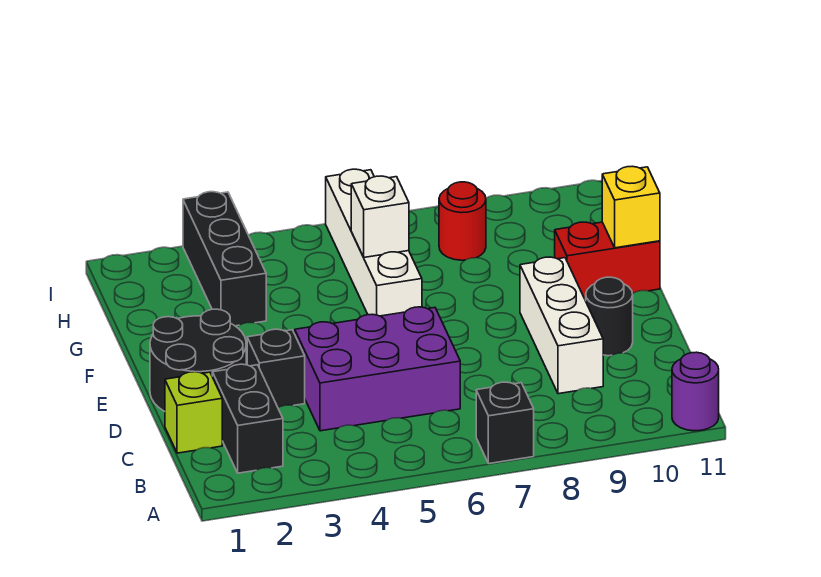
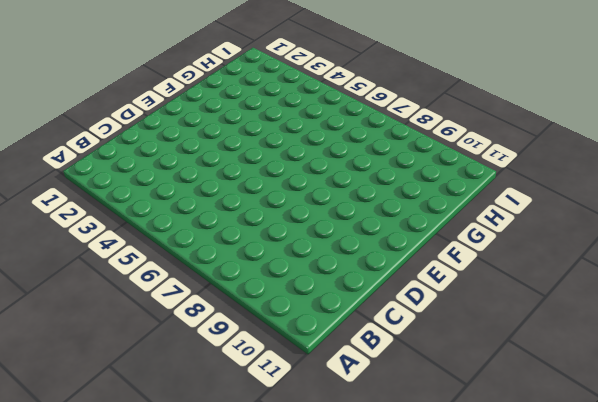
none -> black brick A7 level 1
none -> purple round brick A11 level 1
none -> black brick B2:C2 level 1

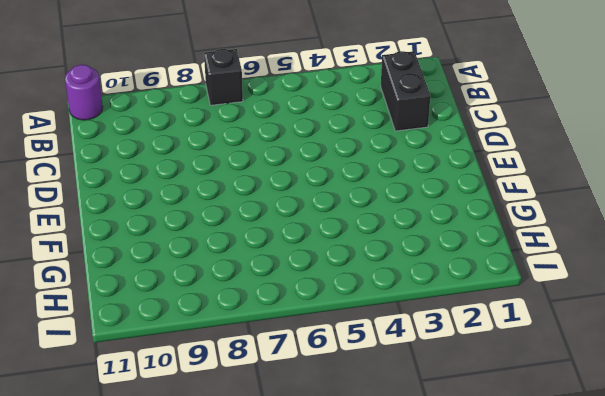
none -> lime brick C1 level 1
none -> purple brick C4:D6 level 1
none -> white brick C9:E9 level 1

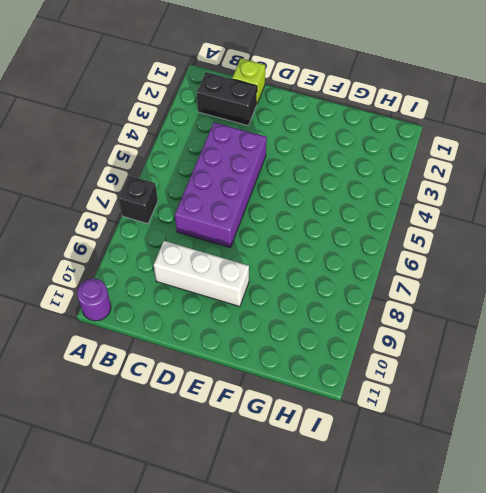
purple brick C4:D7 level 1 -> purple brick C4:D6 level 1
none -> black round brick D1:E2 level 1
none -> black brick D3 level 1
none -> black round brick D10 level 1

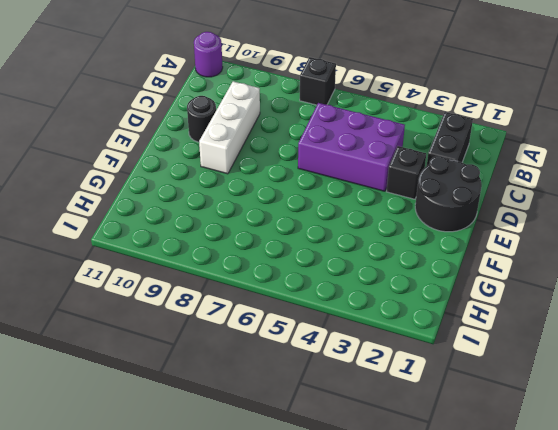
none -> lime brick C1 level 1
none -> white brick F6:I6 level 1
none -> red brick F10:F11 level 1

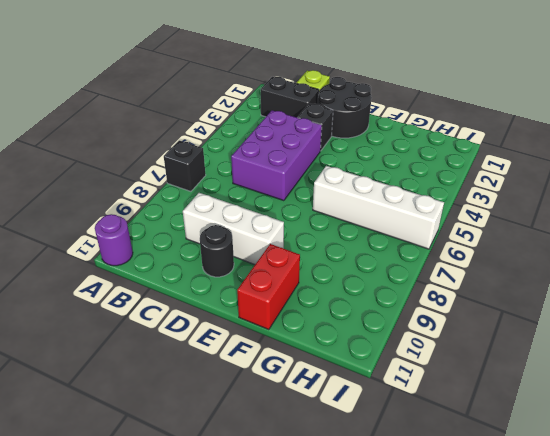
none -> black brick G3:I3 level 1
none -> red round brick H8 level 1
none -> yellow brick F11 level 2

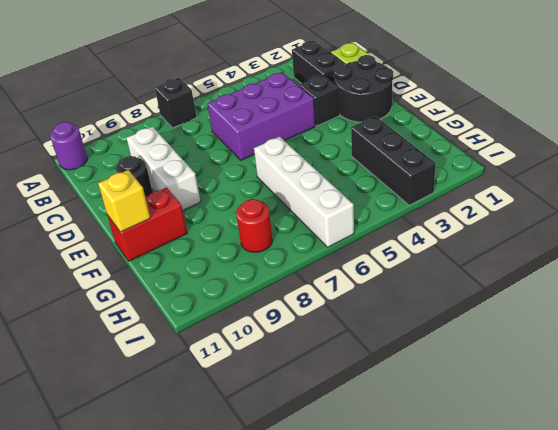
none -> white brick G6 level 2

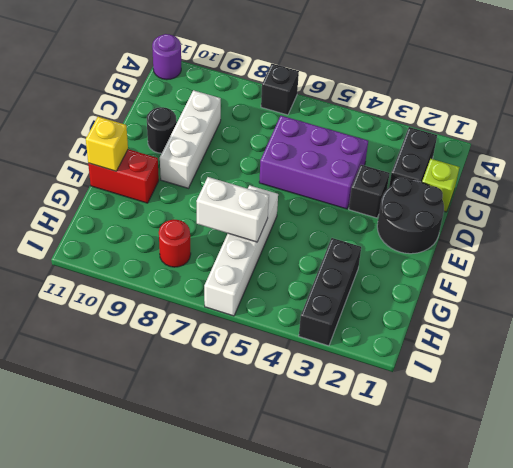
white brick G6:G7 level 2 -> white brick G6 level 2

